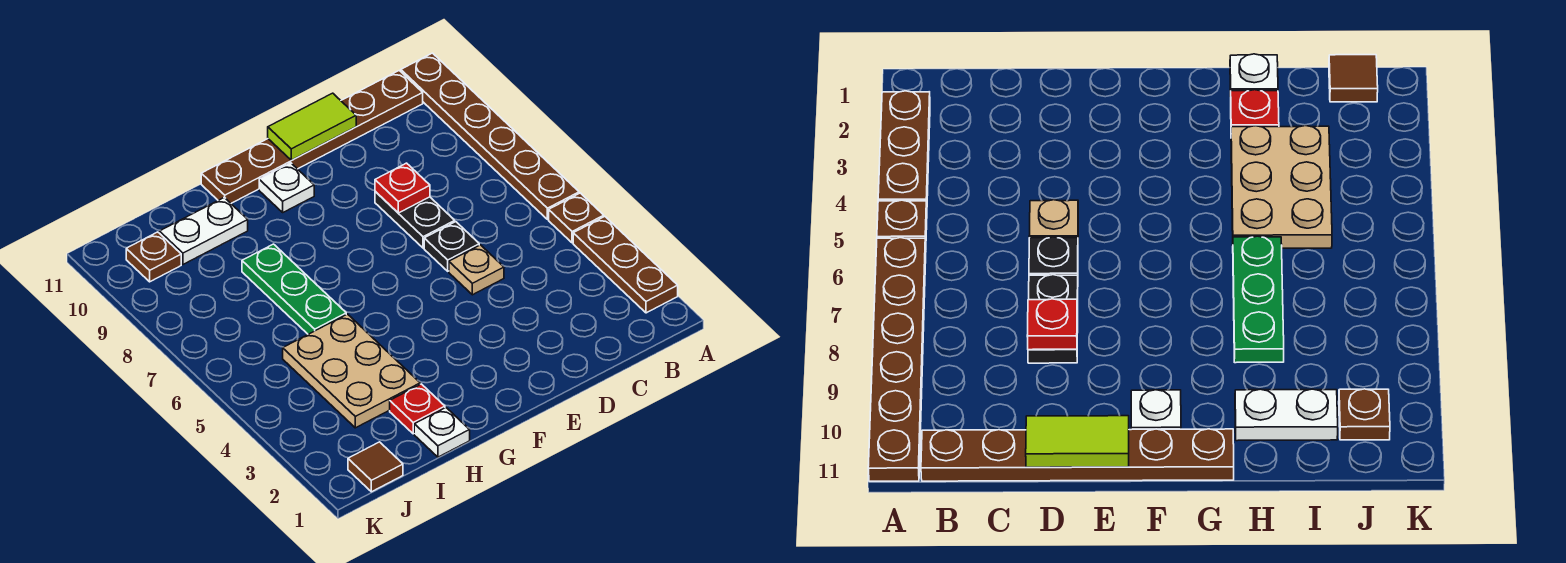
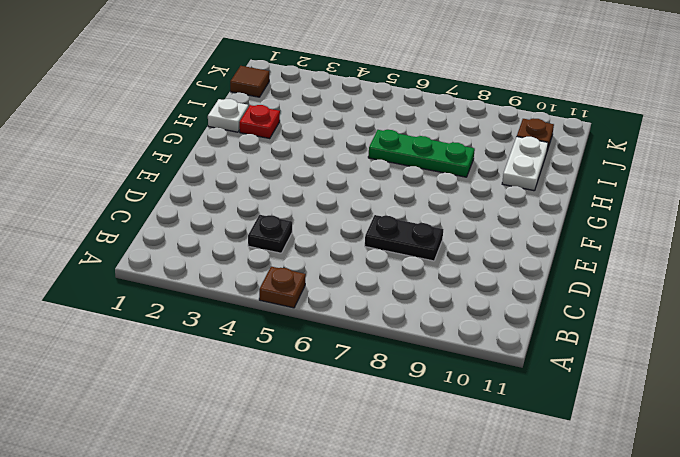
black plate C4 level 1 -> black plate D6 level 1
none -> brown plate A2:A4 level 1
none -> brown plate A6:A11 level 1
none -> brown plate B11:G11 level 1

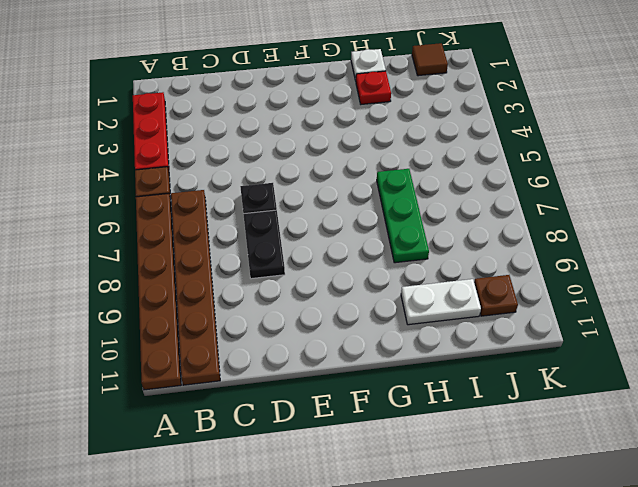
red plate A2:A4 level 1 -> brown plate A2:A4 level 1
brown plate B6:B11 level 1 -> brown plate B11:G11 level 1
none -> tan plate D5 level 1
none -> white plate F10 level 1
none -> tan plate H3:I5 level 1

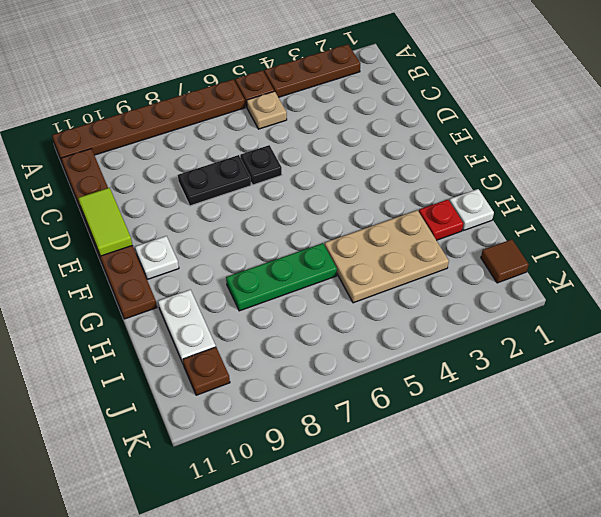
tan plate B5 level 1 -> tan plate D5 level 1
none -> red plate D8 level 2

